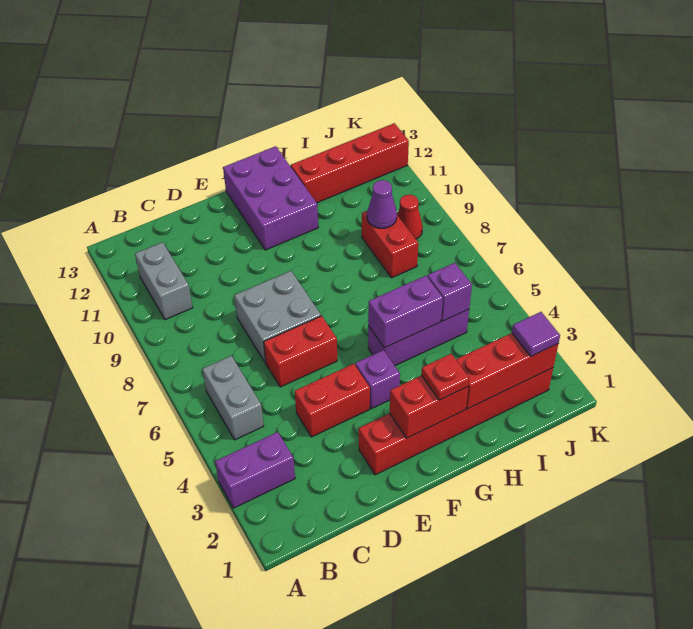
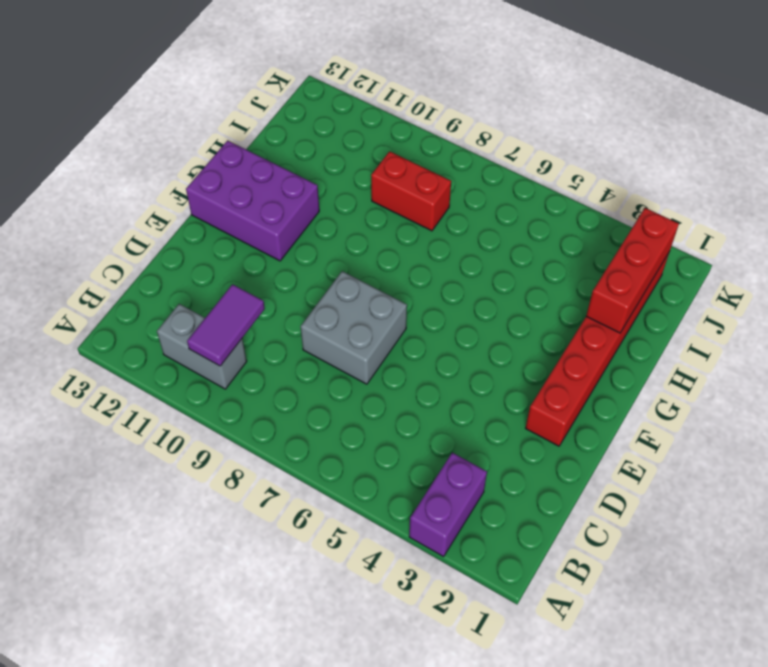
purple tile B10:C10 level 2 -> none
none -> grey brick B5:B6 level 1
none -> red brick D4:E4 level 1
none -> red brick D6:E6 level 1

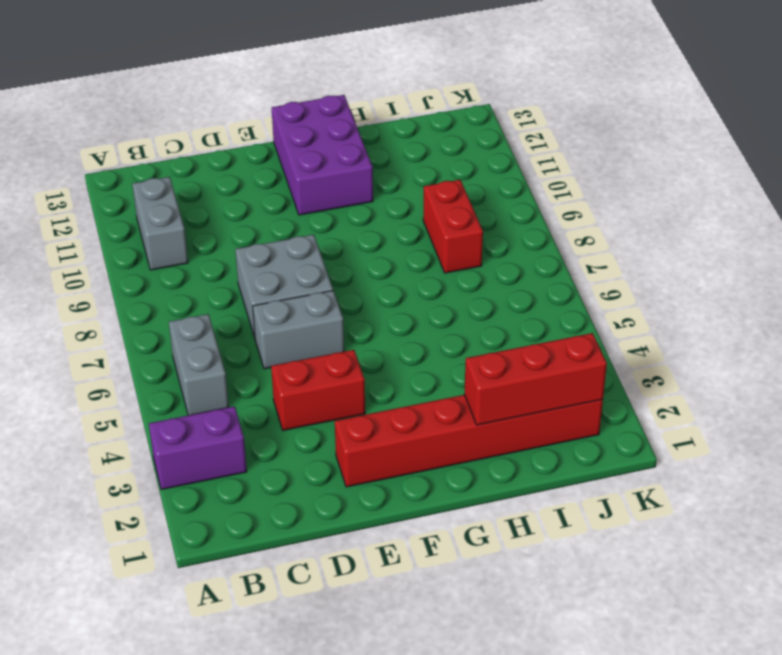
grey brick D6:E6 level 1 -> red brick D6:E6 level 1
none -> purple brick F4 level 1
none -> purple brick G5:I5 level 1
none -> red brick H12:K12 level 1

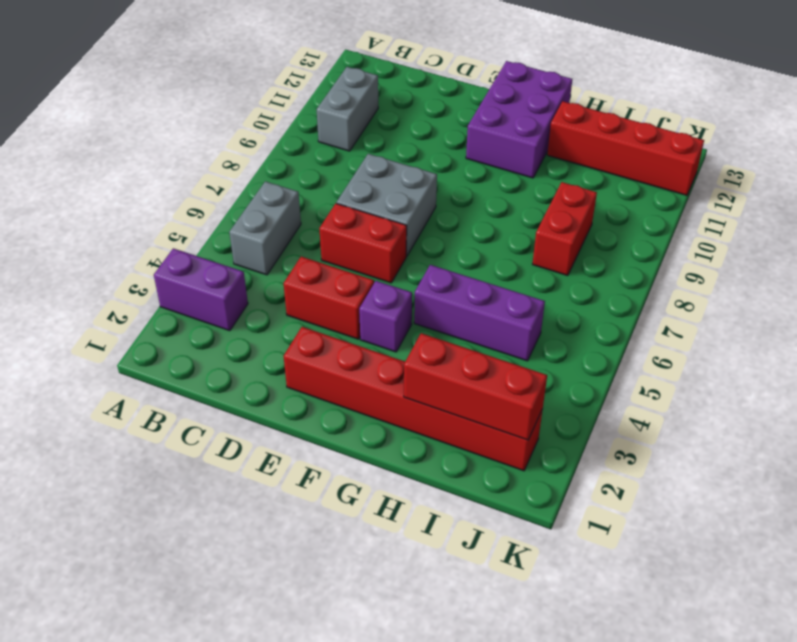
none -> red cone J9 level 1
none -> red brick F2:G2 level 2
none -> purple brick G5:H5 level 2

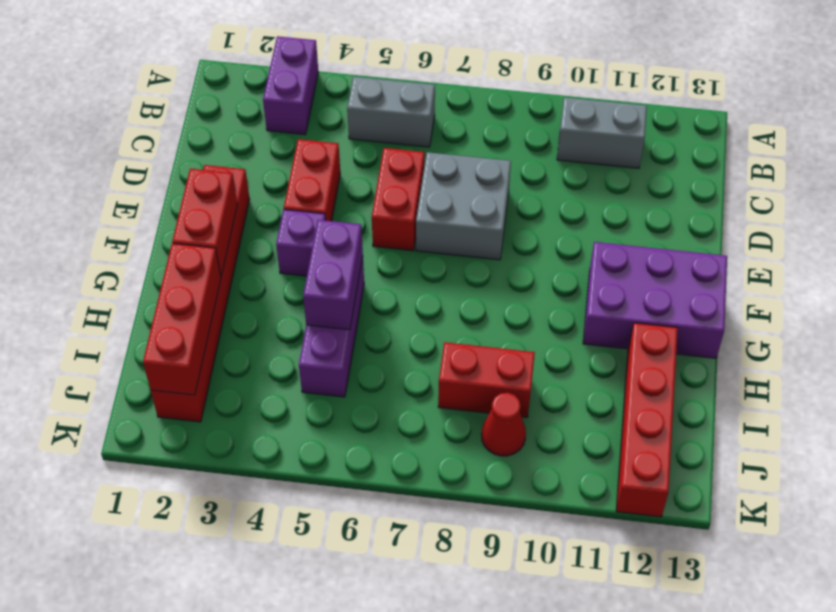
none -> purple brick I5 level 2
none -> purple cone I9 level 2
none -> red plate G2 level 3

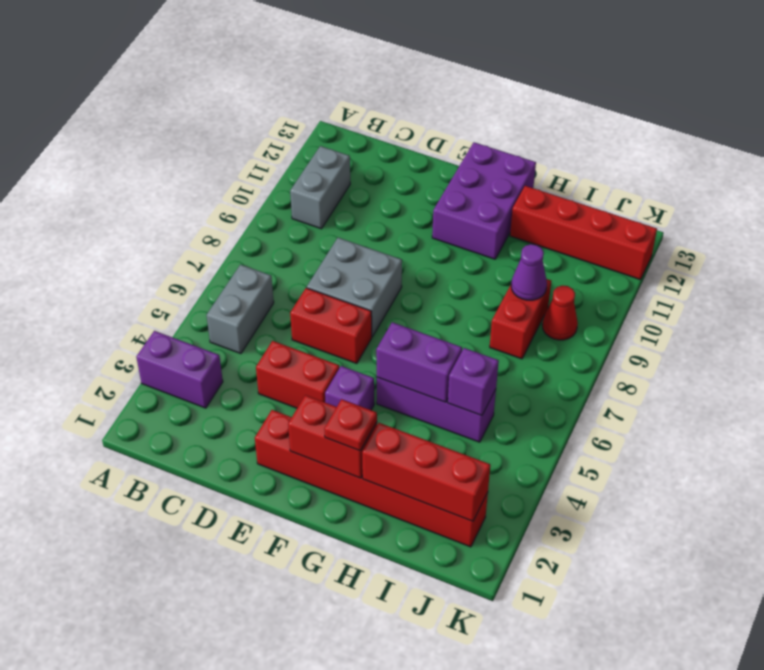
none -> purple tile J2 level 3

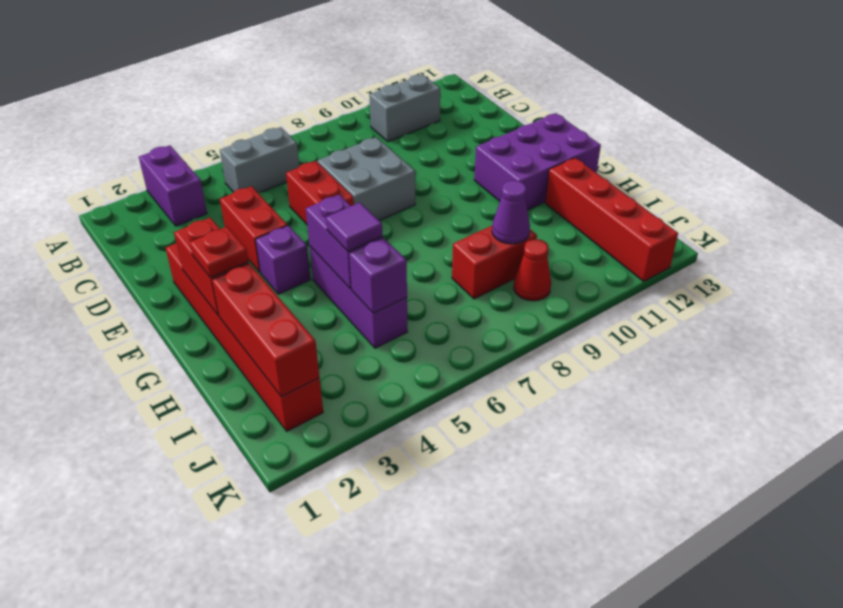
purple tile H5 level 3 -> purple tile J2 level 3

